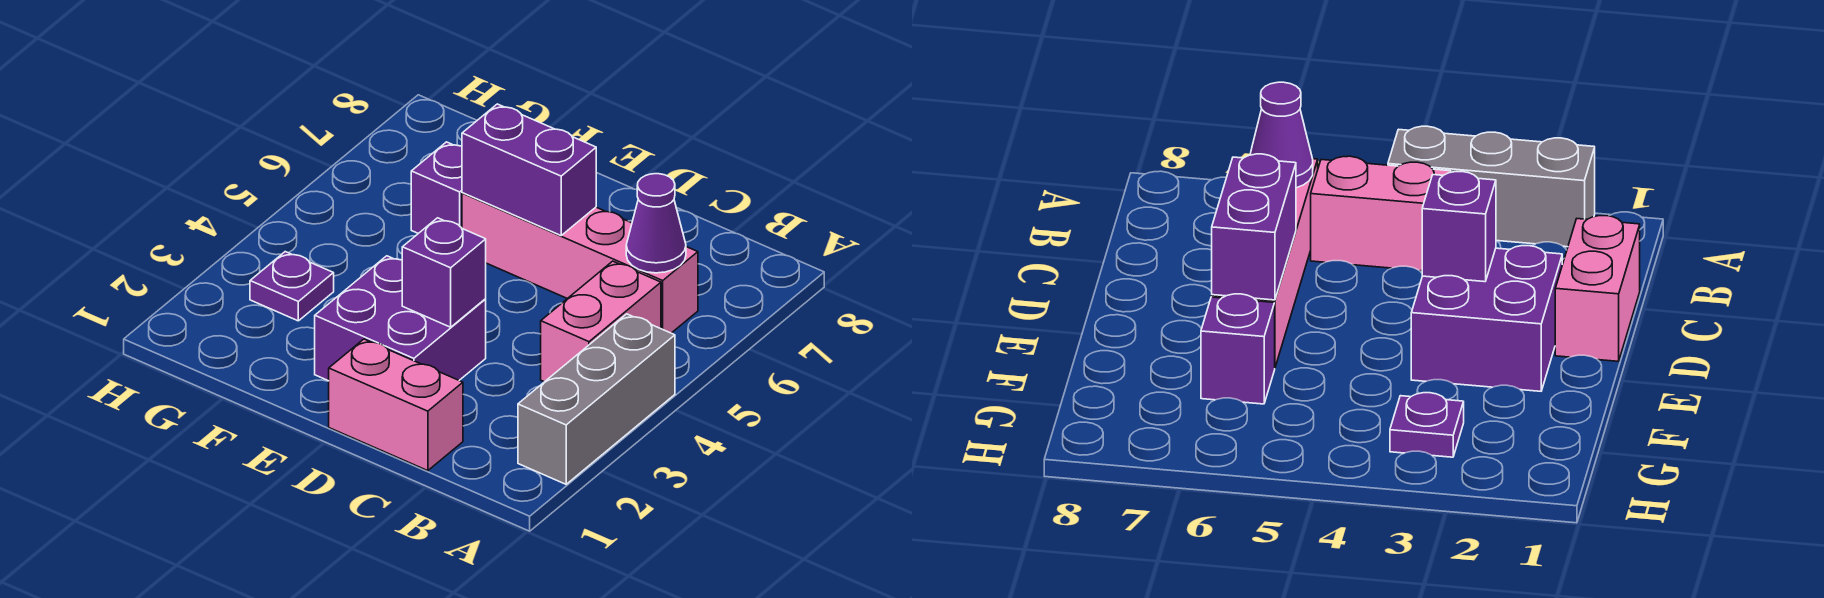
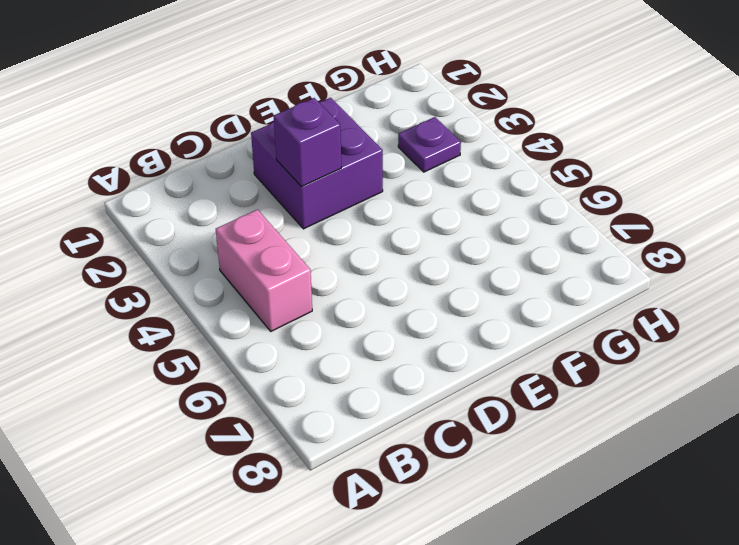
none -> grey brick A2:A4 level 1
none -> pink brick B6:E6 level 1

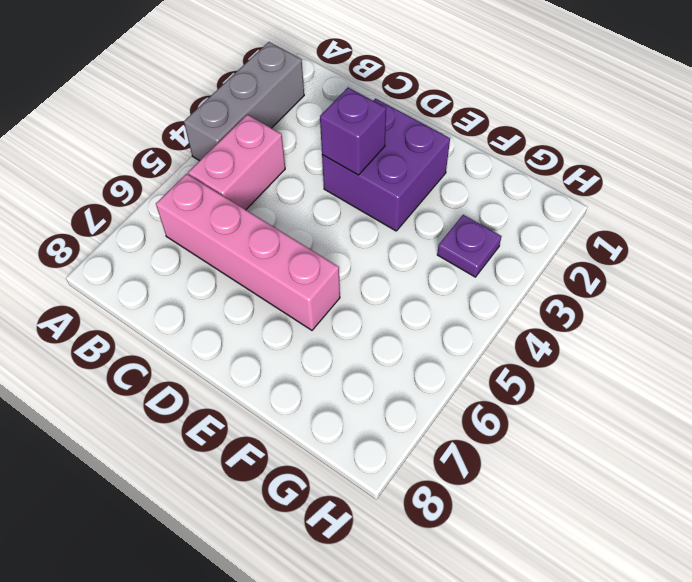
none -> pink brick C1:D1 level 1
none -> purple brick F6 level 1

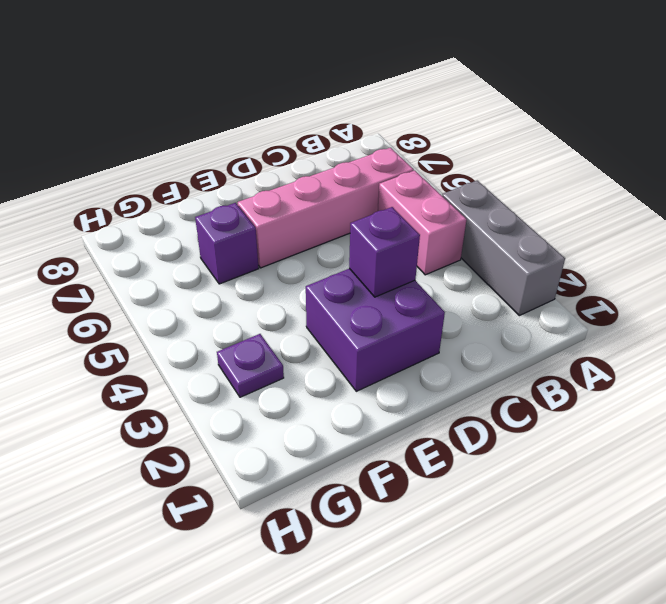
none -> pink brick C1:D1 level 1
none -> purple cone B6 level 2

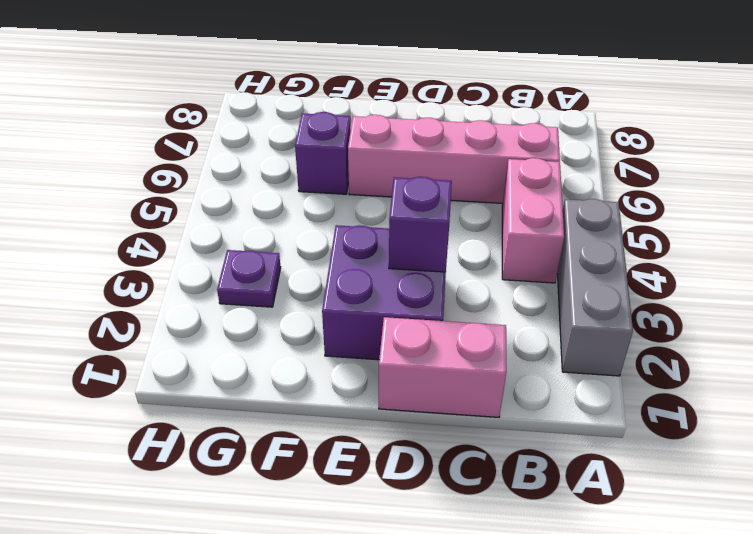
none -> purple cone B6 level 2
none -> purple brick D6:E6 level 2

